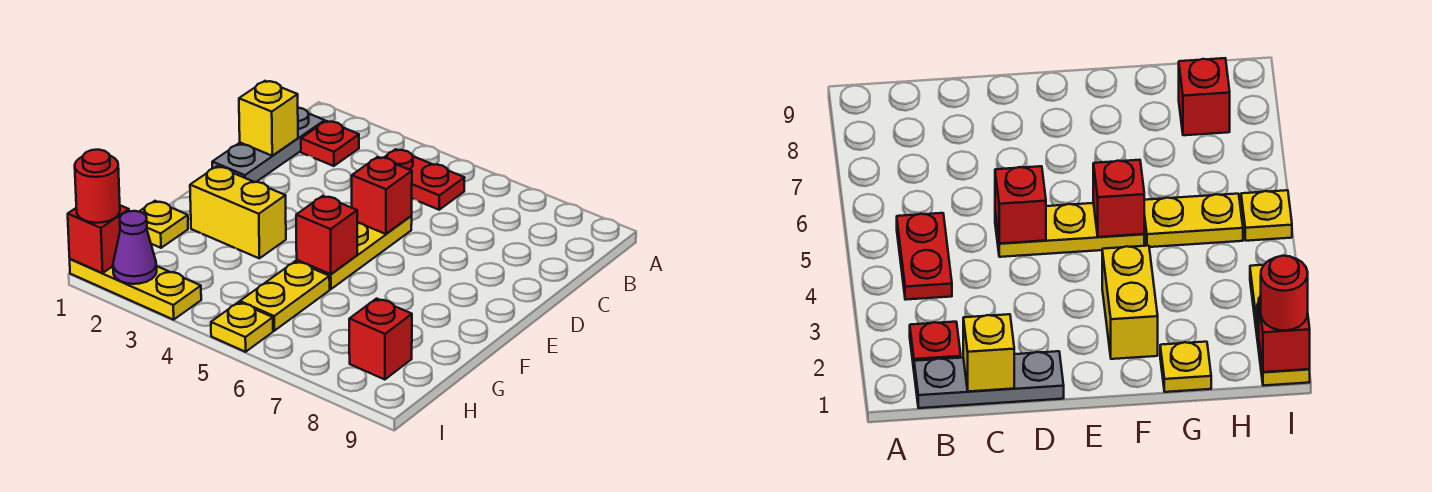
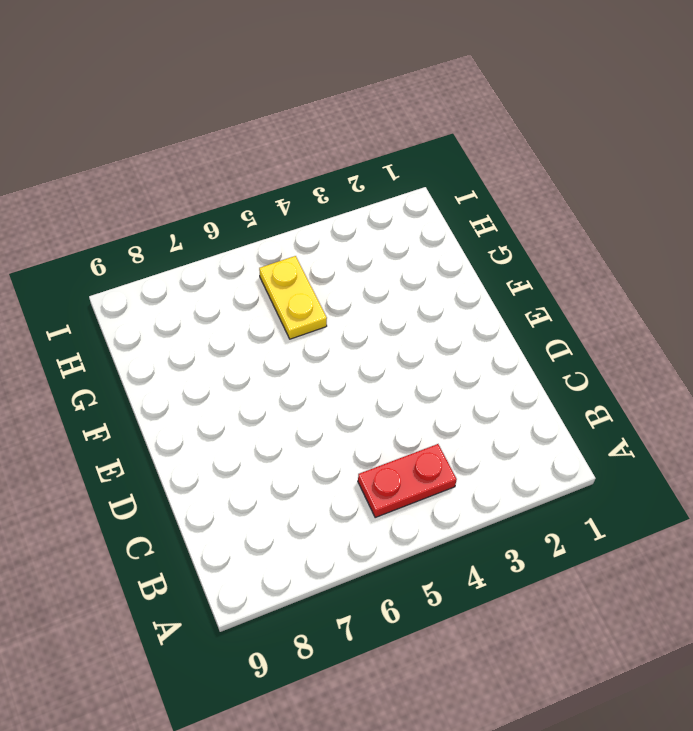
none -> grey plate B1:D1 level 1
none -> red plate B2 level 1
none -> yellow plate D5:F5 level 1

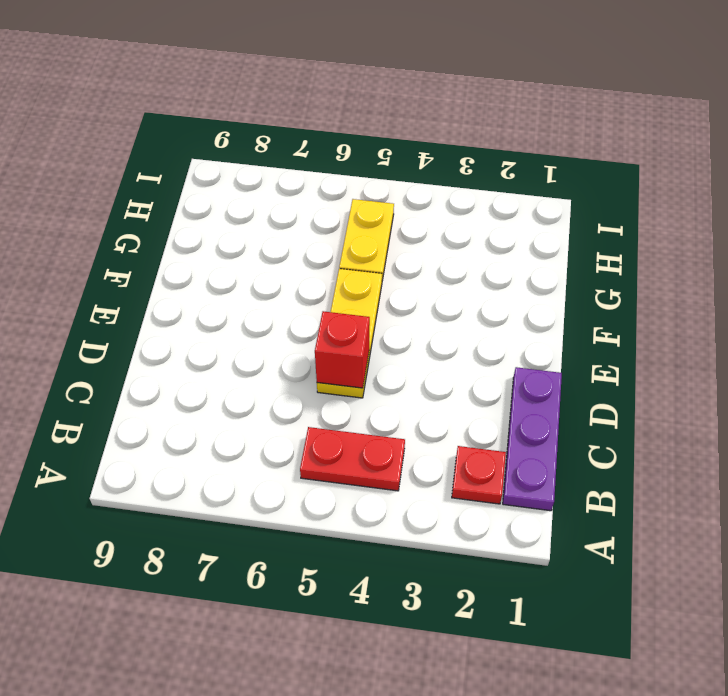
purple plate B1:D1 level 1 -> grey plate B1:D1 level 1
none -> yellow brick F2:F3 level 1
none -> yellow plate G1 level 1
none -> red brick H8 level 1

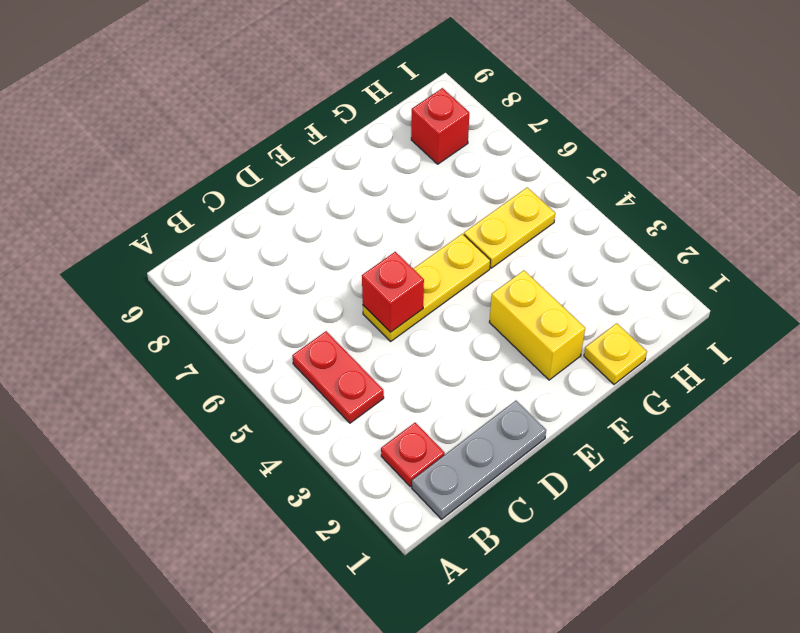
none -> yellow plate I1:I3 level 1
none -> yellow plate I5 level 1
none -> yellow brick C1 level 2

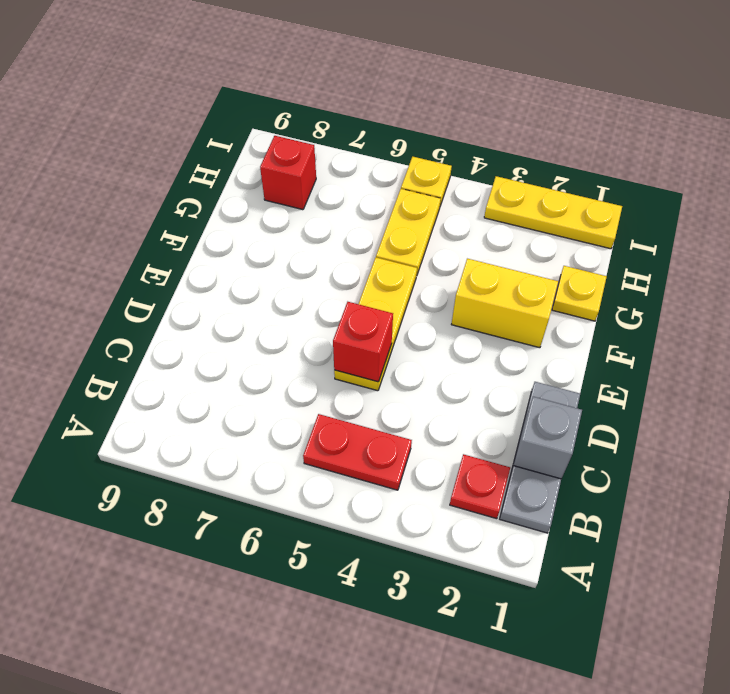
grey brick C1 level 2 -> yellow brick C1 level 2
none -> red brick F5 level 2
none -> red brick I1 level 2
none -> purple cone I2 level 2

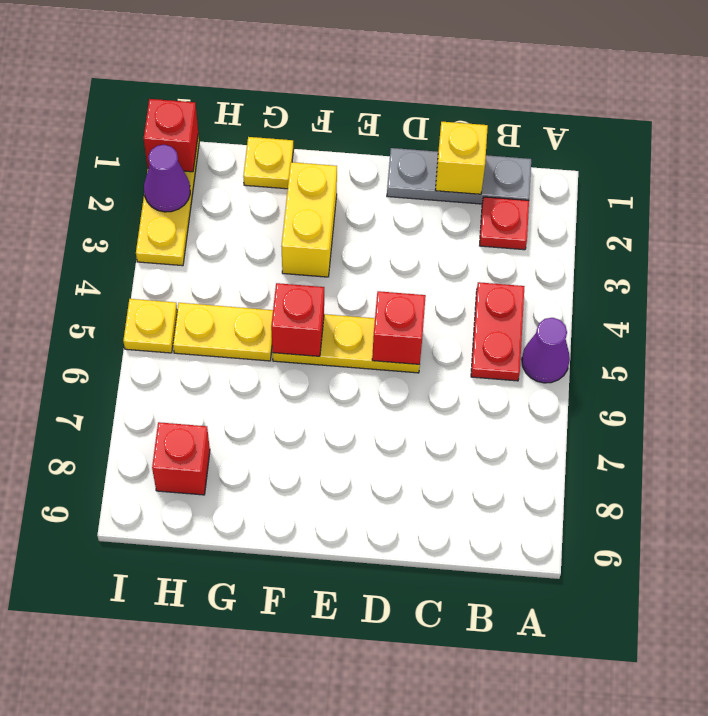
purple cone A5 level 1 -> none
none -> red round brick I1 level 3

